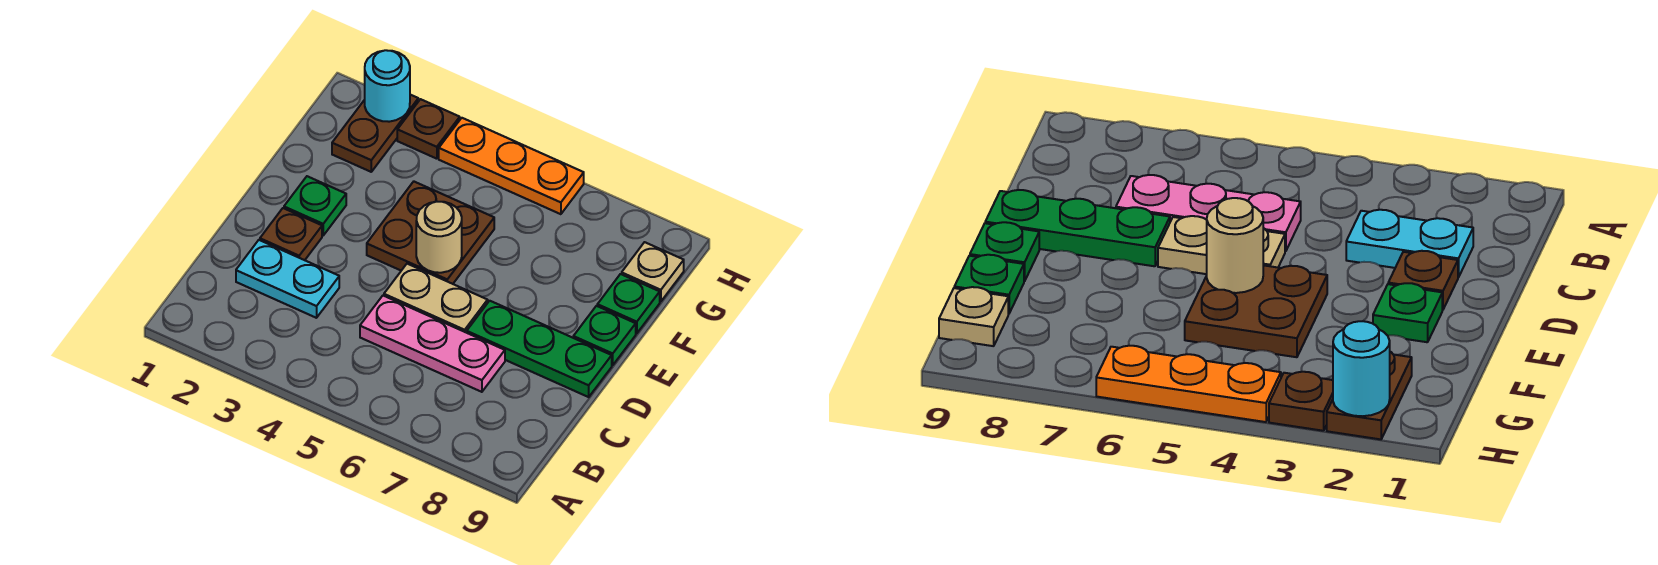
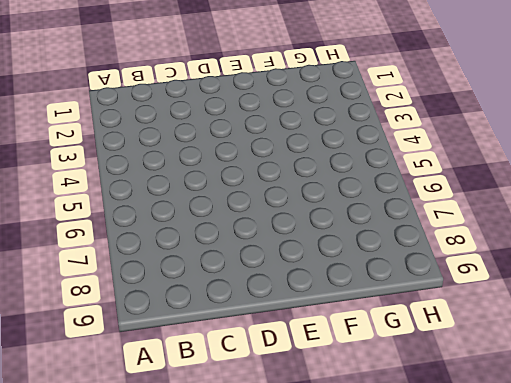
none -> cyan plate C2:C3 level 1
none -> pink plate C5:C7 level 1
none -> brown plate D2 level 1

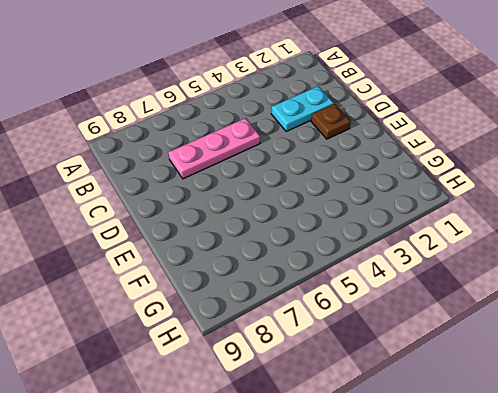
none -> tan plate D5:D6 level 1
none -> green plate D7:D9 level 1
none -> green plate E2 level 1

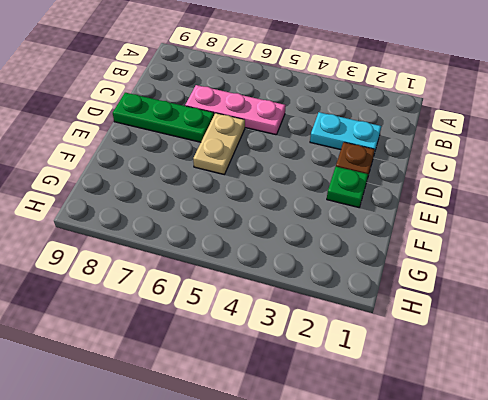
tan plate D6:E6 level 1 -> tan plate D5:D6 level 1
none -> brown plate E4:F5 level 1
none -> green plate E9 level 1
none -> green plate F9 level 1

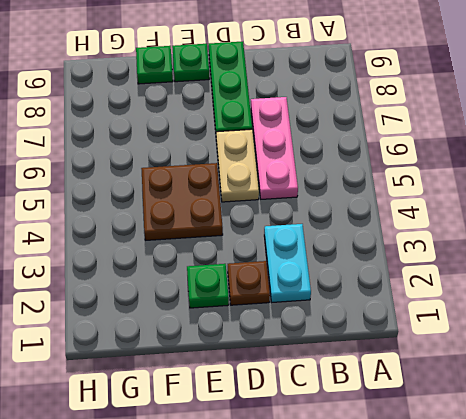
none -> brown plate G2:H2 level 1
none -> tan plate G9 level 1
none -> brown plate H3 level 1

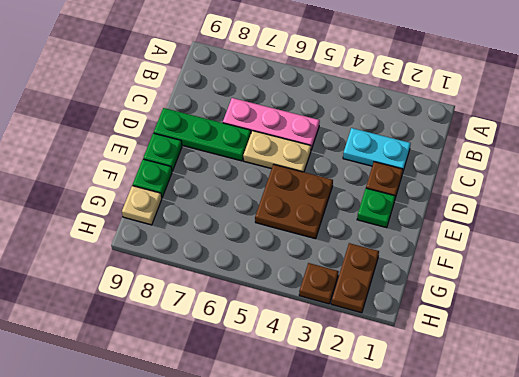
none -> orange plate H4:H6 level 1
none -> tan round brick E5 level 2
none -> cyan round brick H2 level 2

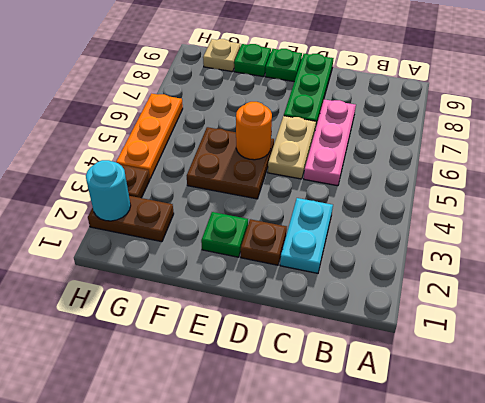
orange round brick E5 level 2 -> tan round brick E5 level 2

